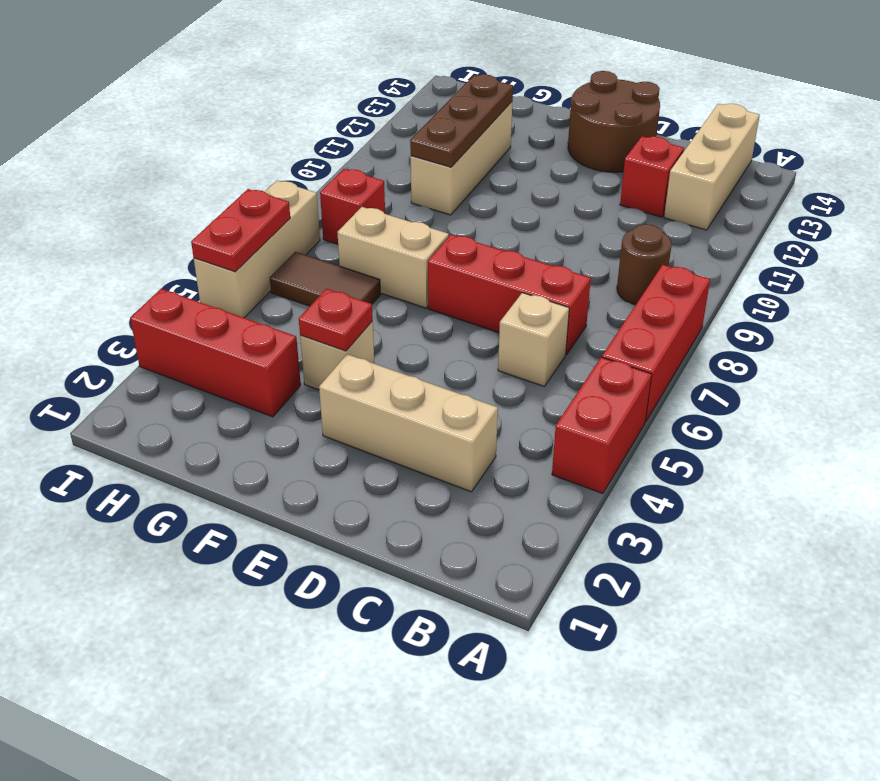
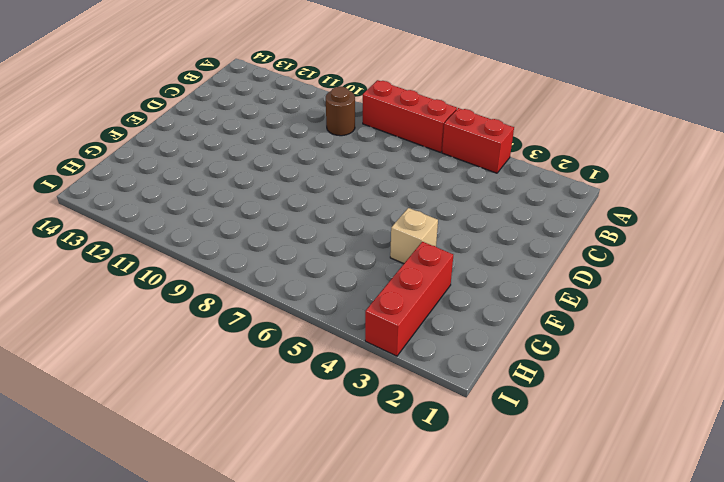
none -> tan brick B12:B14 level 1
none -> tan brick C3:E3 level 1
none -> tan brick C6 level 1

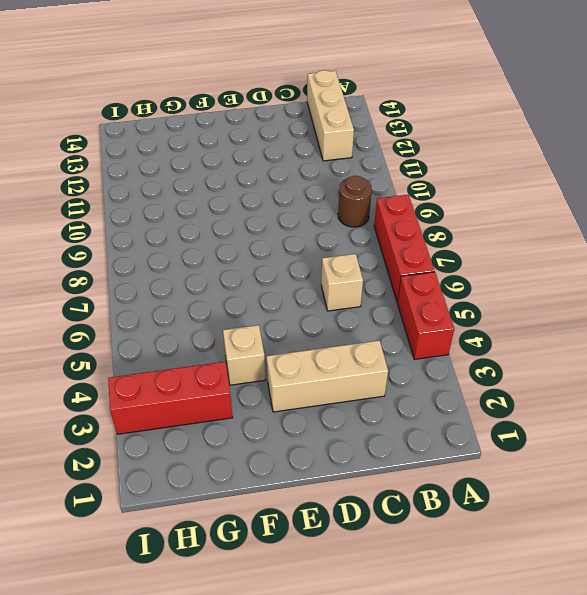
none -> red brick C7:E7 level 1
none -> red brick C12 level 1
none -> brown round brick D13:E14 level 1

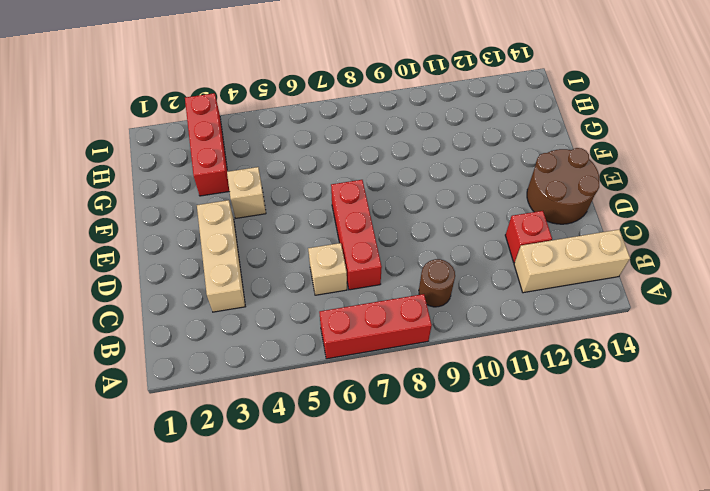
none -> red brick A4:A5 level 1
none -> tan brick F7:G7 level 1
none -> brown tile G6:H6 level 1

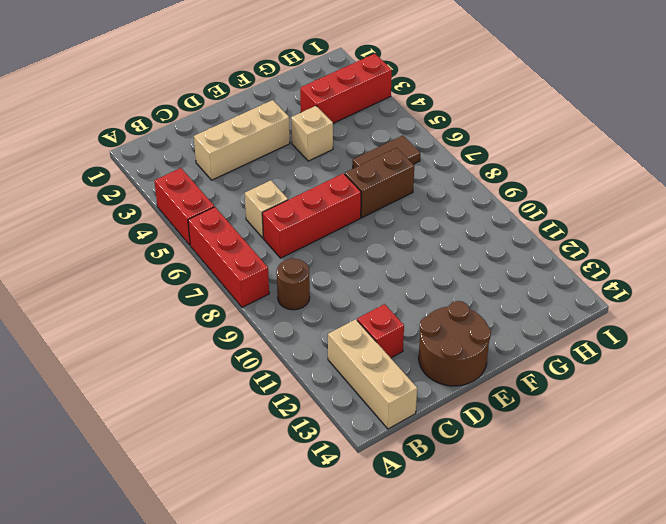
brown brick F7:G7 level 1 -> tan brick F7:G7 level 1
none -> tan brick G10:G12 level 1
none -> red brick H8 level 1
none -> tan brick I5:I7 level 1

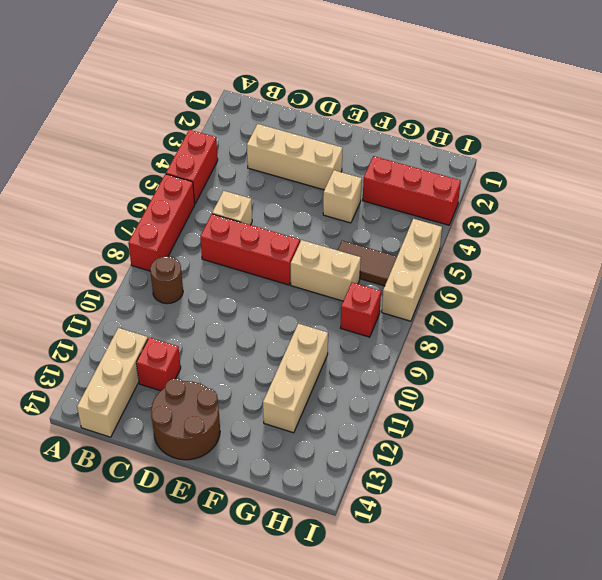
none -> red plate F4 level 2
none -> brown plate G10:G12 level 2
none -> red plate I5:I6 level 2

